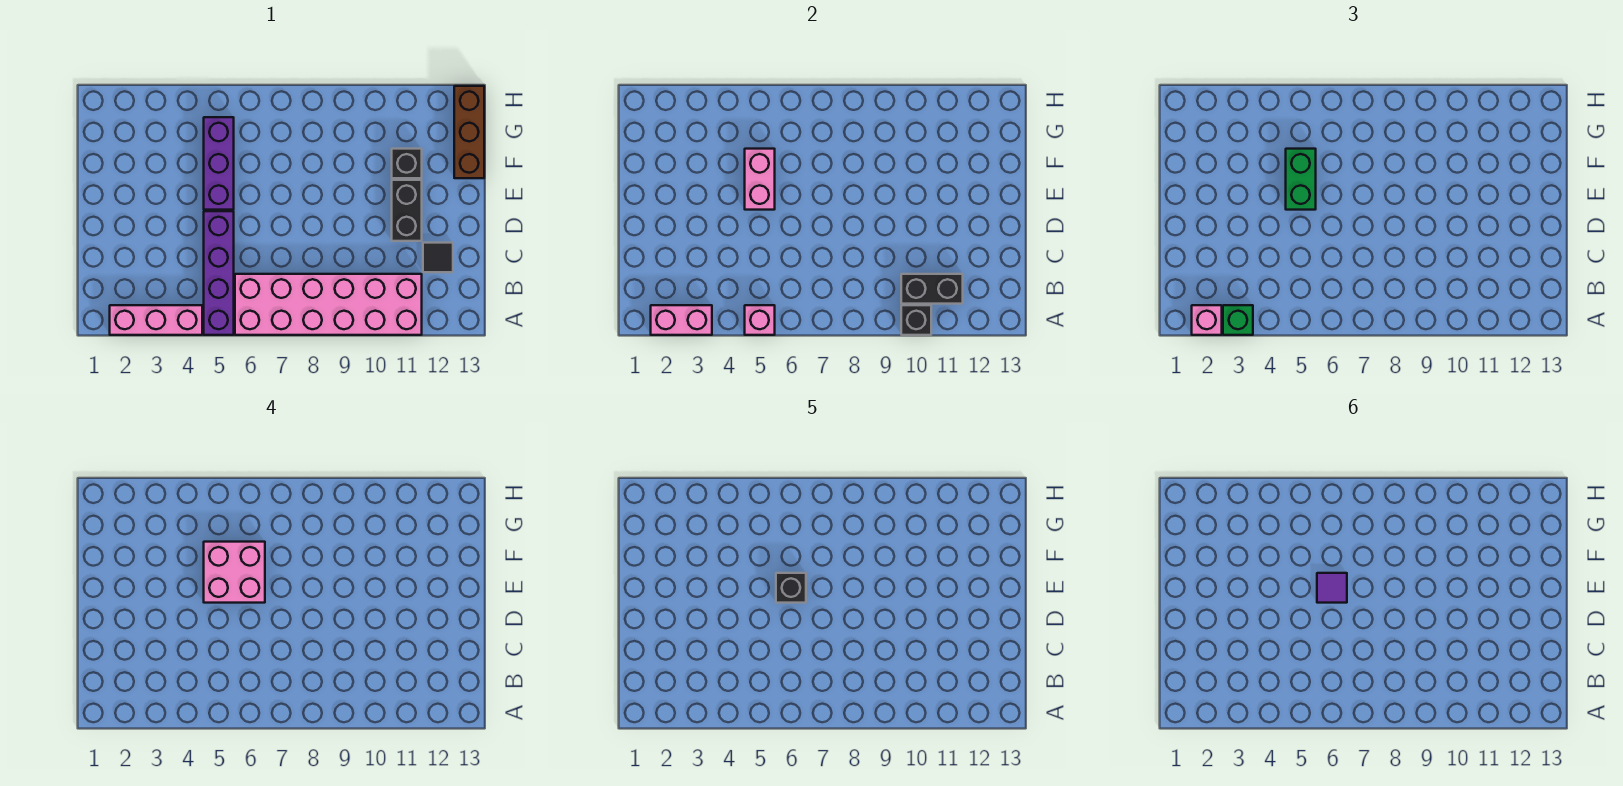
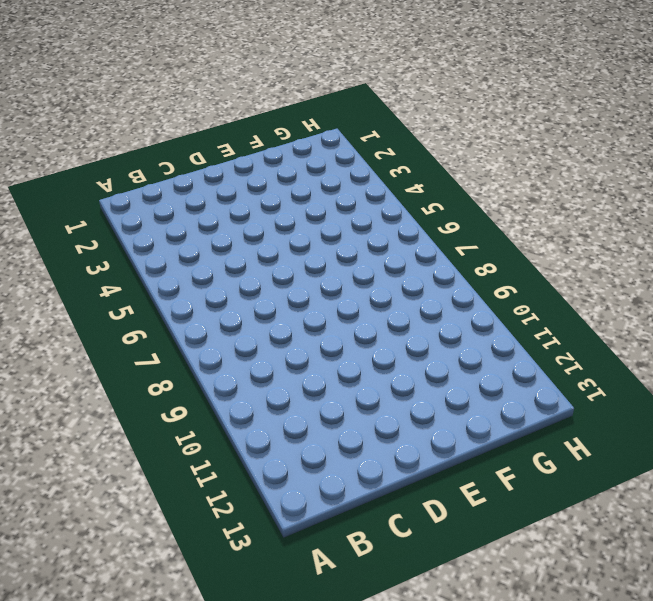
none -> pink brick A2:A4 level 1
none -> purple brick A5:D5 level 1
none -> pink brick A6:B11 level 1

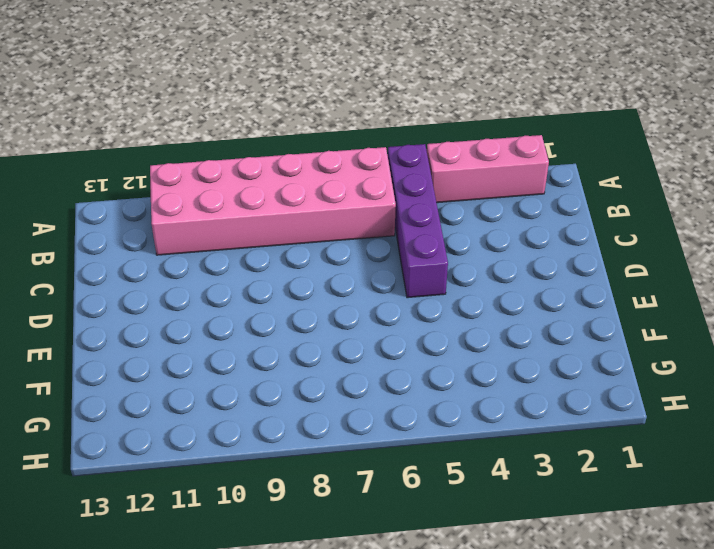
none -> black tile C12 level 1
none -> black brick D11:E11 level 1
none -> purple brick E5:G5 level 1

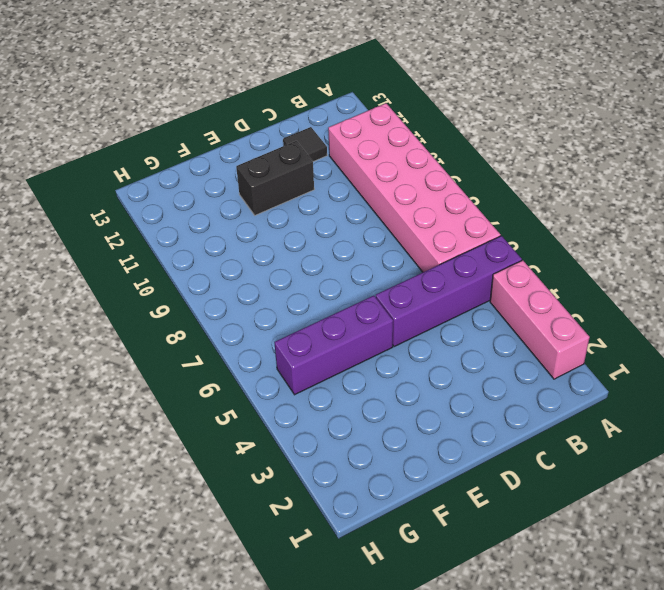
none -> black brick F11 level 1
none -> brown brick F13:H13 level 1
none -> pink brick A2:A3 level 2

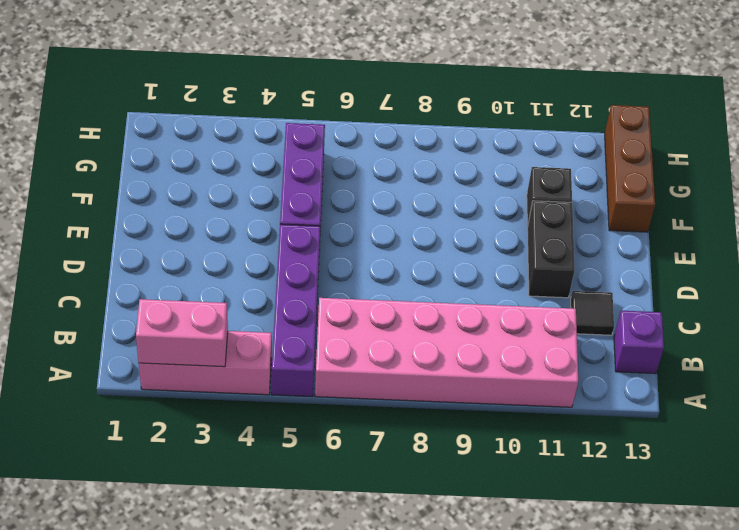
purple brick B13 level 1 -> none
none -> pink brick A5 level 2
none -> black brick A10 level 2
none -> black brick B10:B11 level 2

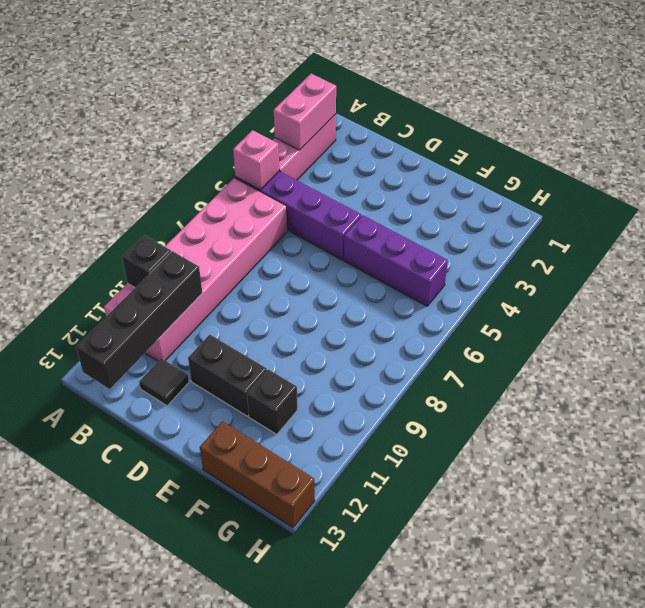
black brick B10:B13 level 2 -> black brick B10:B11 level 2
none -> pink brick E5:F5 level 2
none -> pink brick A2 level 3
none -> green brick A3 level 3

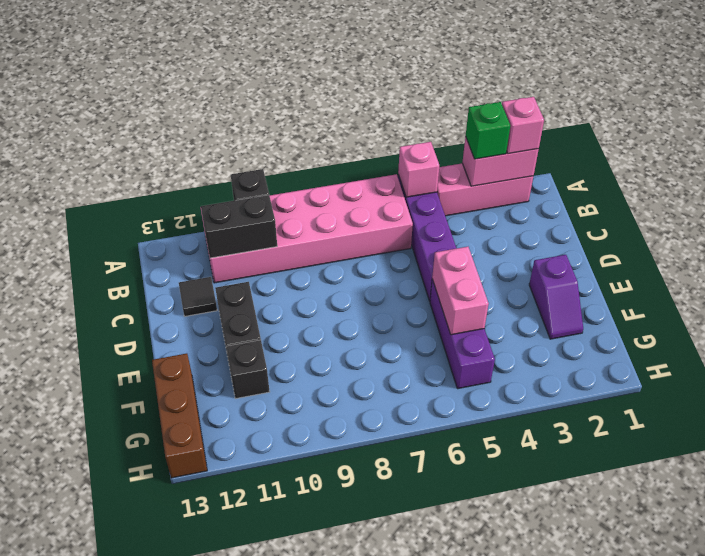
purple slope E2:F2 level 1 top E -> none
none -> green brick E5:F5 level 3
none -> pink brick E5:F6 level 4
none -> black brick E6 level 5

